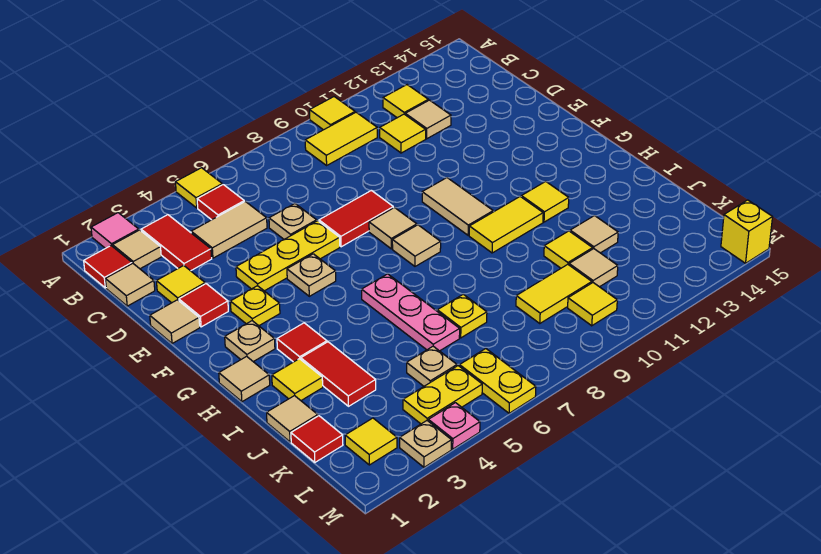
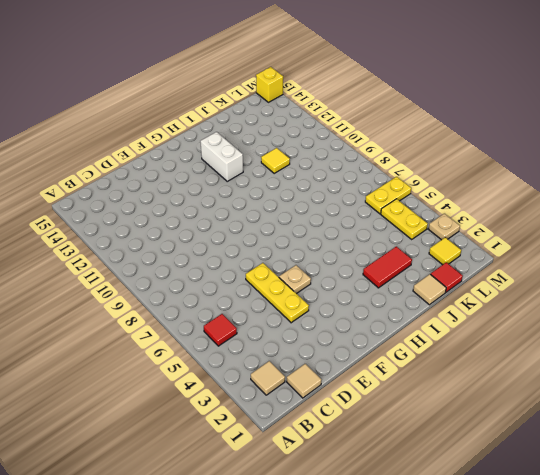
white brick H12:H13 level 1 -> yellow tile H12 level 1
none -> pink tile A2 level 1
none -> yellow tile A5 level 1
none -> yellow tile A10 level 1
none -> red tile B1 level 1

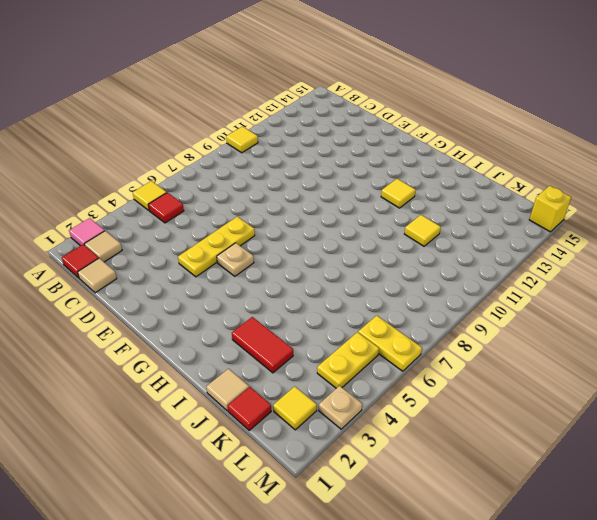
none -> red tile B3:C3 level 1
none -> yellow tile B9:B10 level 1
none -> yellow tile B12 level 1
none -> tan tile C4:C5 level 1

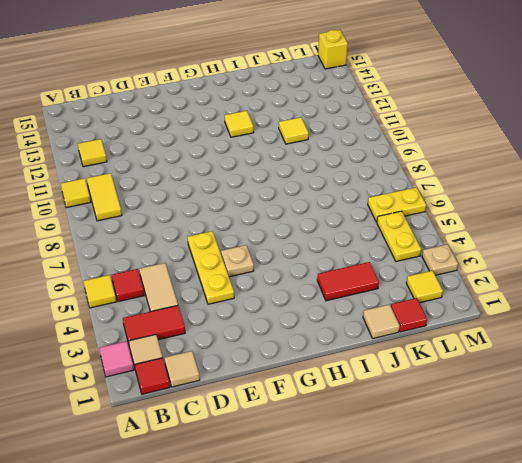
none -> yellow tile C11 level 1
none -> tan tile C12 level 1
none -> yellow tile D2 level 1
none -> tan plate D6 level 1

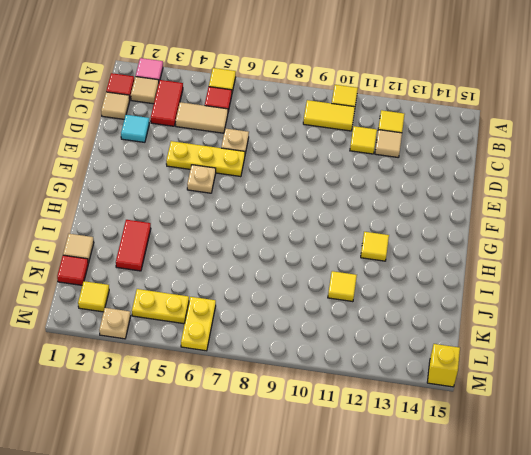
cyan tile D2 level 1 -> yellow tile D2 level 1
none -> tan tile E1 level 1
none -> red tile E2 level 1
none -> red tile E7:E8 level 1
none -> yellow plate F3 level 1

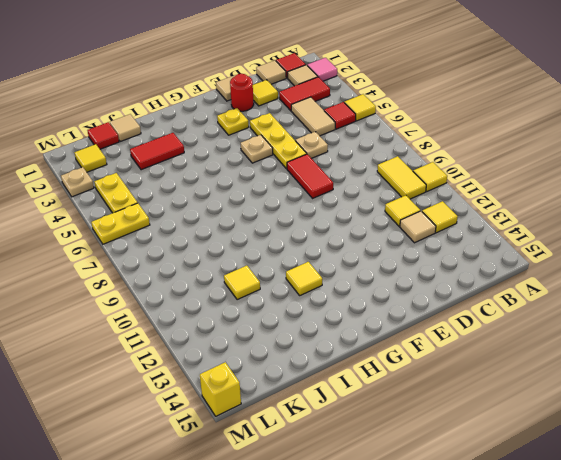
red round brick E2 level 1 -> red tile E2 level 1
none -> tan tile F8 level 1
none -> tan tile F10:G10 level 1
none -> tan plate G2 level 1
none -> tan tile G8 level 1

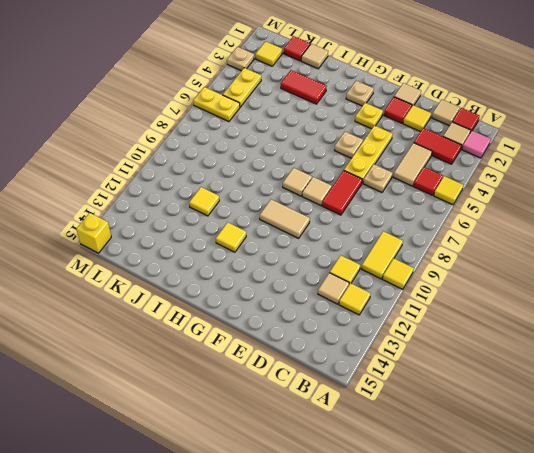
none -> tan tile H1 level 1
none -> red tile H3 level 1
none -> pink plate H6:J6 level 1
none -> yellow tile H10:H11 level 1

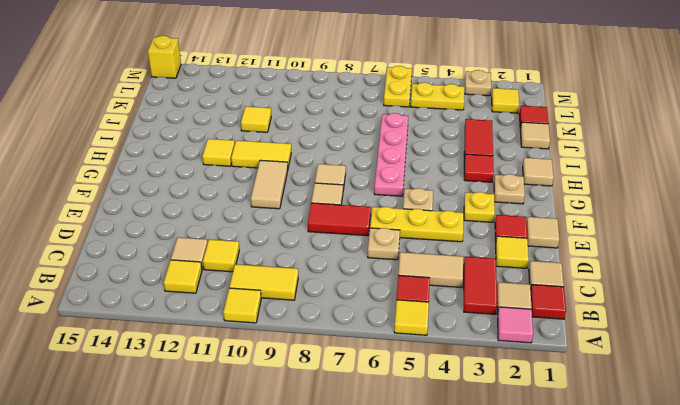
pink plate G6:J6 level 1 -> pink plate H6:J6 level 1
none -> yellow tile I2 level 1
none -> yellow plate J7 level 1
none -> tan tile J12 level 1
none -> tan plate K5 level 1

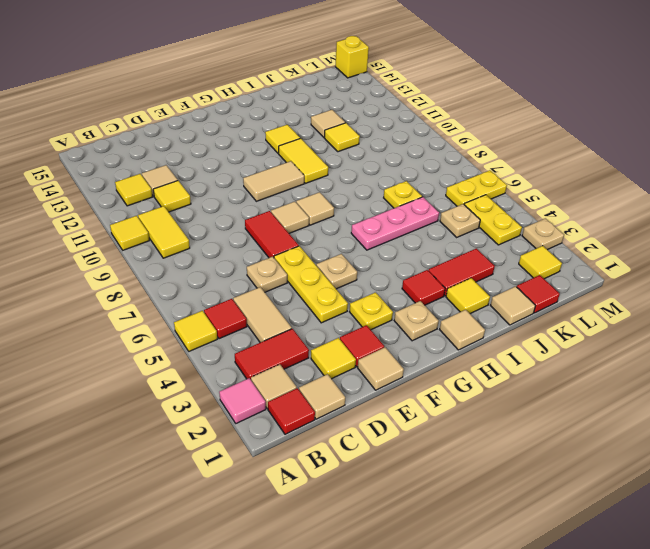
none -> yellow tile K9:K10 level 1
none -> tan tile K11 level 1
none -> yellow tile L10 level 1
none -> pink plate M4 level 1

